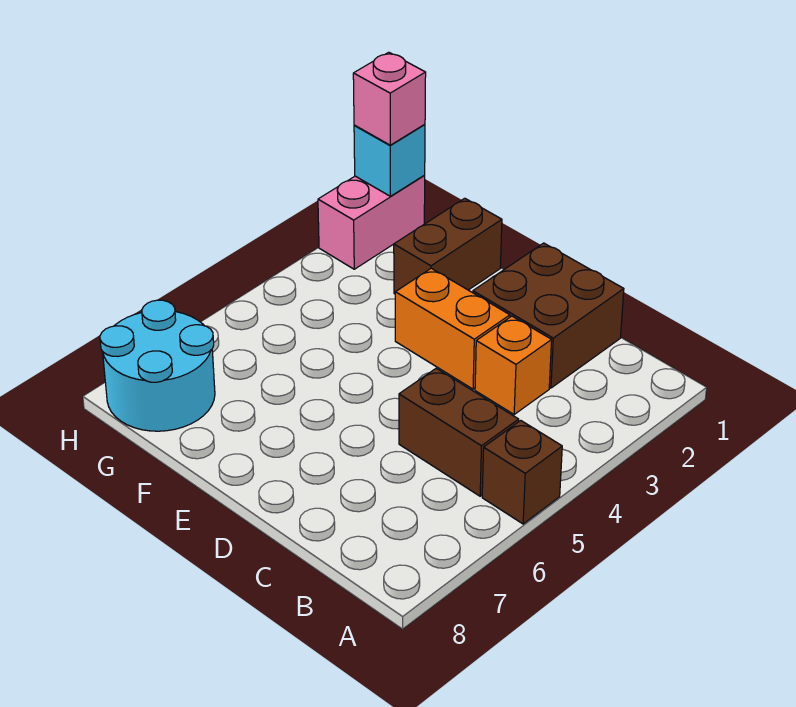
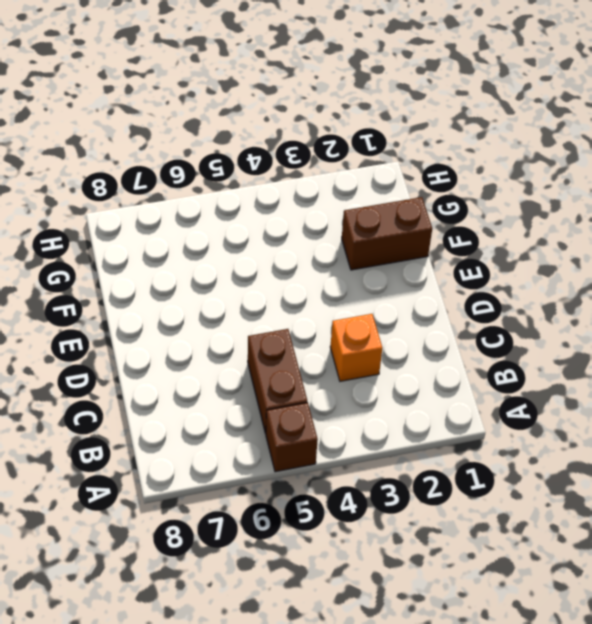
none -> brown brick C1:D2 level 1
none -> orange brick D3:E3 level 1

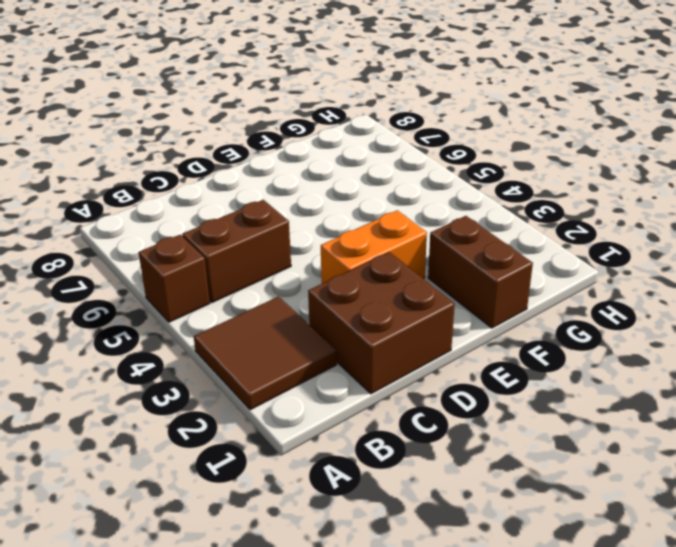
brown tile A2:B3 level 1 -> none
none -> orange brick C3 level 1
none -> cyan round brick G7:H8 level 1

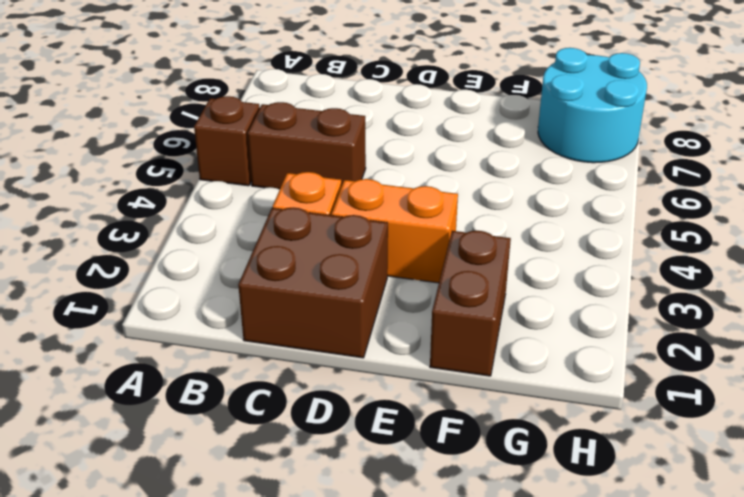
none -> pink brick H1:H2 level 1
none -> cyan brick H1 level 2

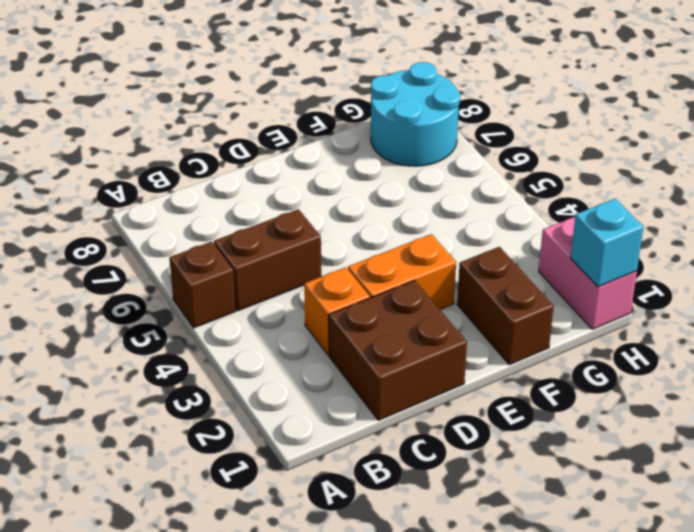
none -> pink brick H1 level 3

